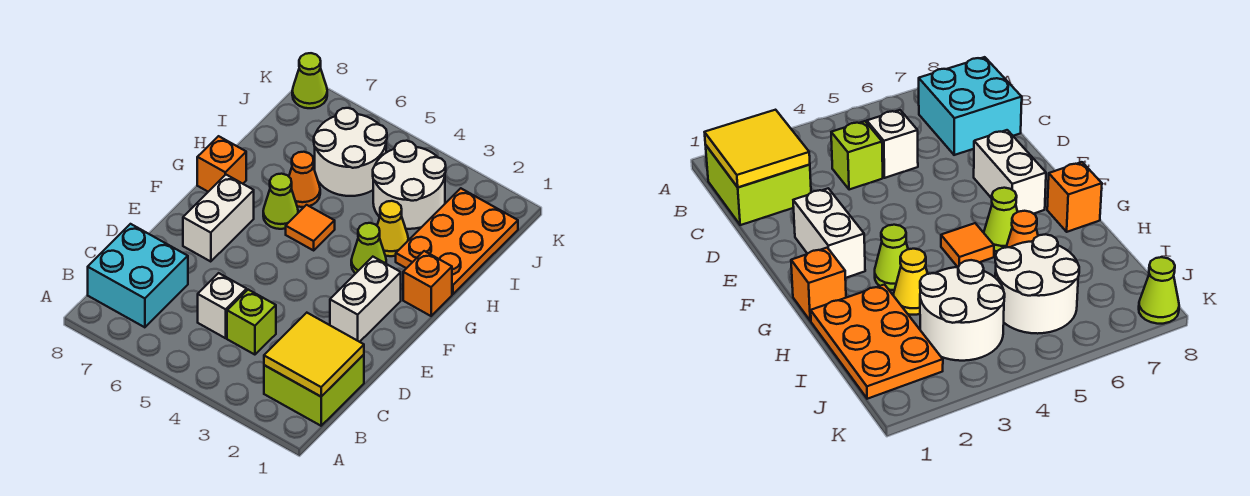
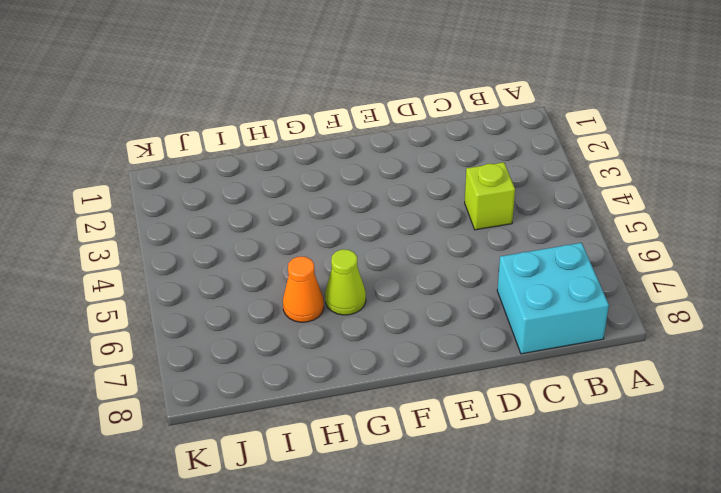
none -> lime brick B1:C2 level 1
none -> white brick C5 level 1
none -> white brick E2:F2 level 1

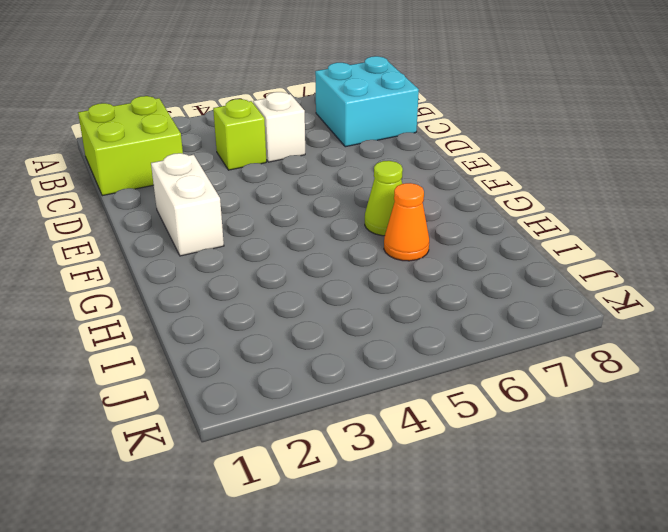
none -> white brick E7:F7 level 1
none -> orange brick G1 level 1
none -> lime cone G3 level 1

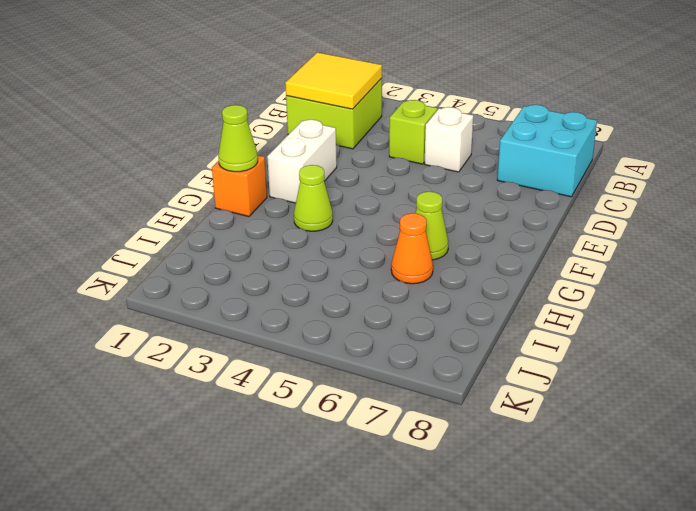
lime cone G1 level 2 -> lime cone K8 level 1
none -> white brick E7:F7 level 1
none -> orange tile G5 level 1
none -> orange brick G8 level 1

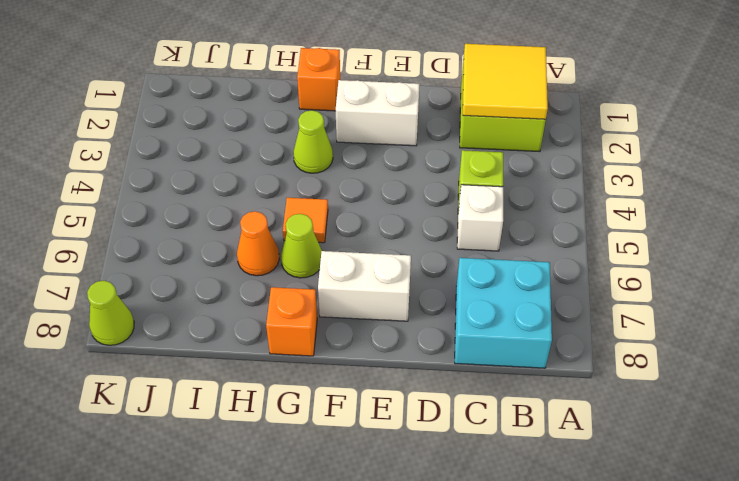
none -> orange plate H1:J2 level 1
none -> yellow cone H3 level 1
none -> white round brick I3:J4 level 1

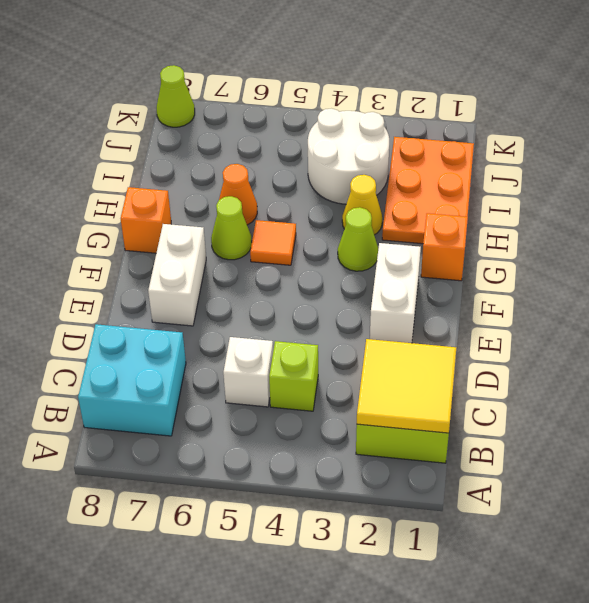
none -> white round brick I5:J6 level 1

